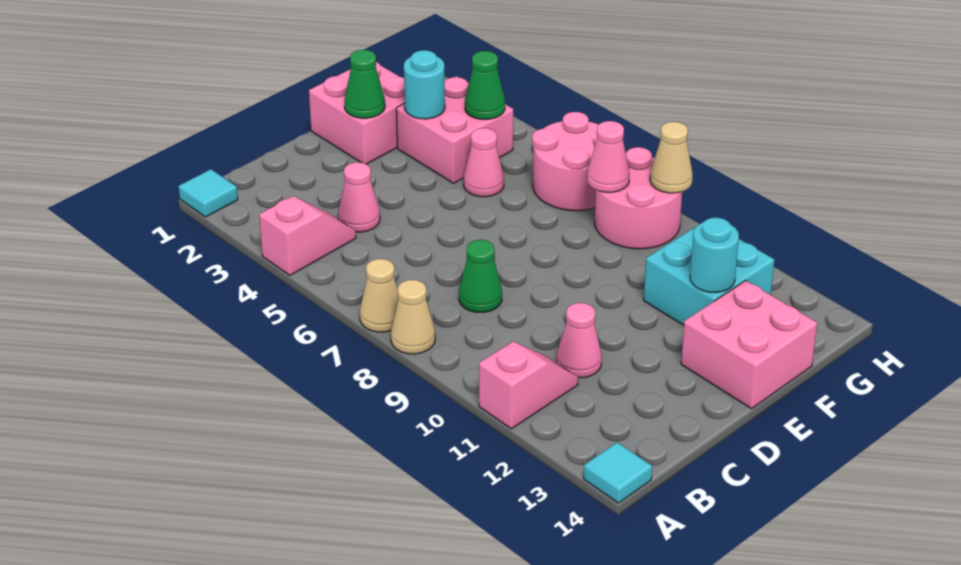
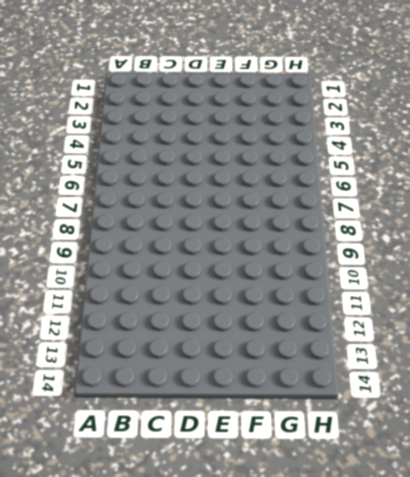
none -> cyan tile A1 level 1
none -> pink slope A4:B4 level 1 top A
none -> tan cone A7 level 1

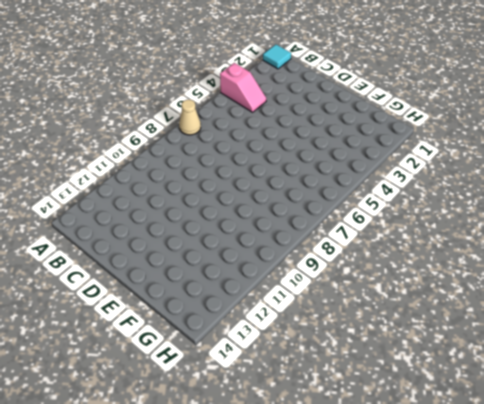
none -> tan cone A8 level 1
none -> pink slope A11:B11 level 1 top A
none -> cyan tile A14 level 1

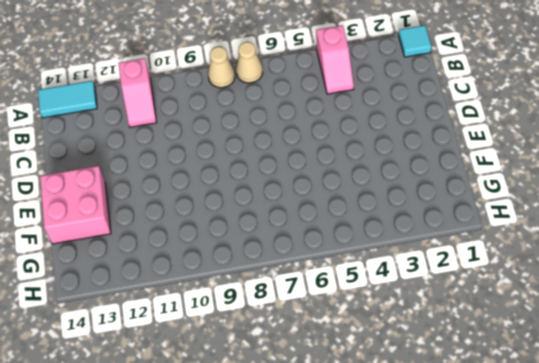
cyan tile A13:A14 level 1 -> cyan tile A14 level 1
none -> pink cone C4 level 1
none -> green cone C8 level 1
none -> pink cone C11 level 1

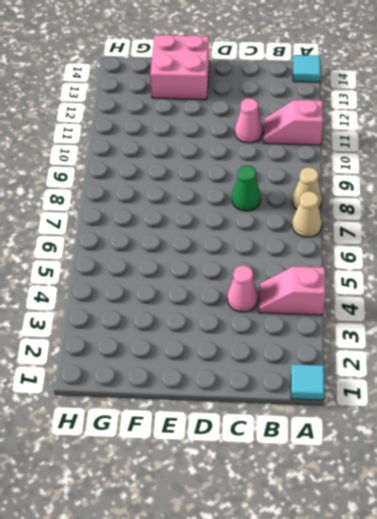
none -> pink brick E1:F2 level 1
none -> pink brick F3:G4 level 1
none -> pink cone F5 level 1

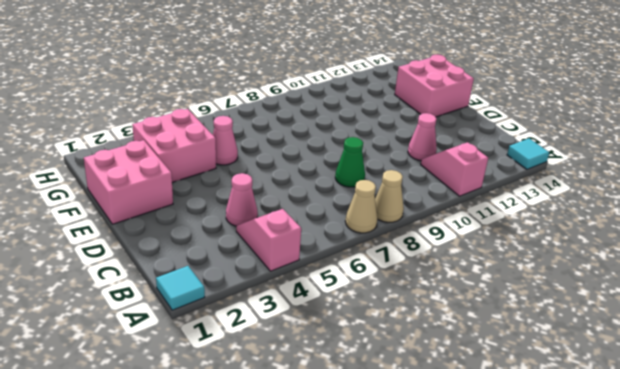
none -> cyan brick F11:G12 level 1
none -> pink round brick G6:H7 level 1
none -> pink round brick G8:H9 level 1

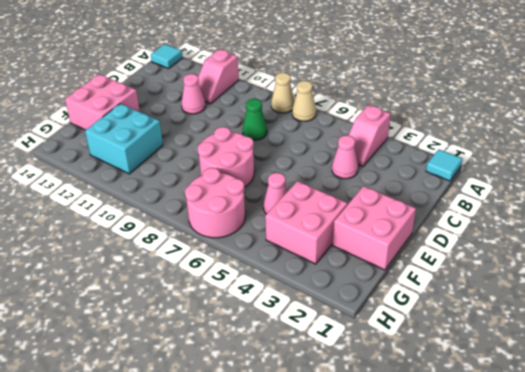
pink round brick E7:F8 level 1 -> pink round brick G8:H9 level 1
none -> green cone E2 level 2
none -> cyan round brick F3 level 2
none -> cyan round brick F12 level 2

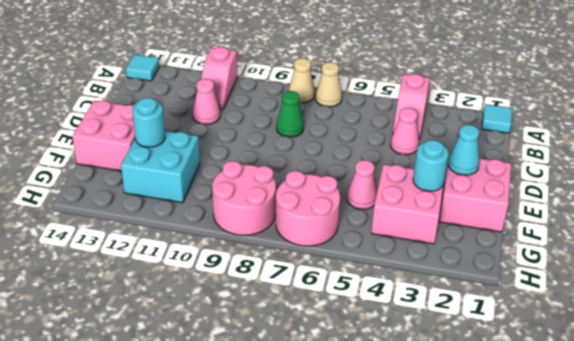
cyan cone E2 level 2 -> green cone E2 level 2
none -> green cone G4 level 2
none -> pink cone G8 level 2
none -> tan cone H9 level 2

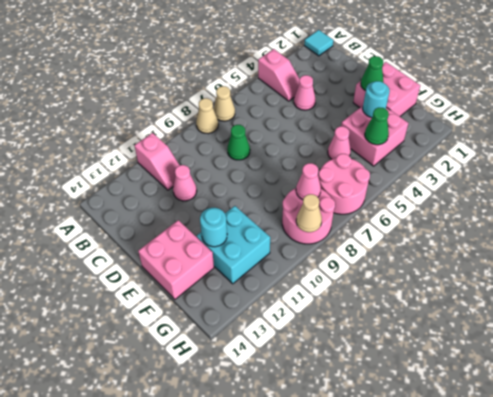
none -> cyan tile A14 level 1

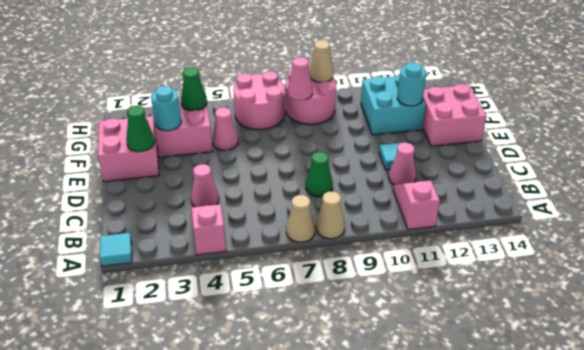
cyan tile D11 level 1 -> cyan tile A14 level 1

